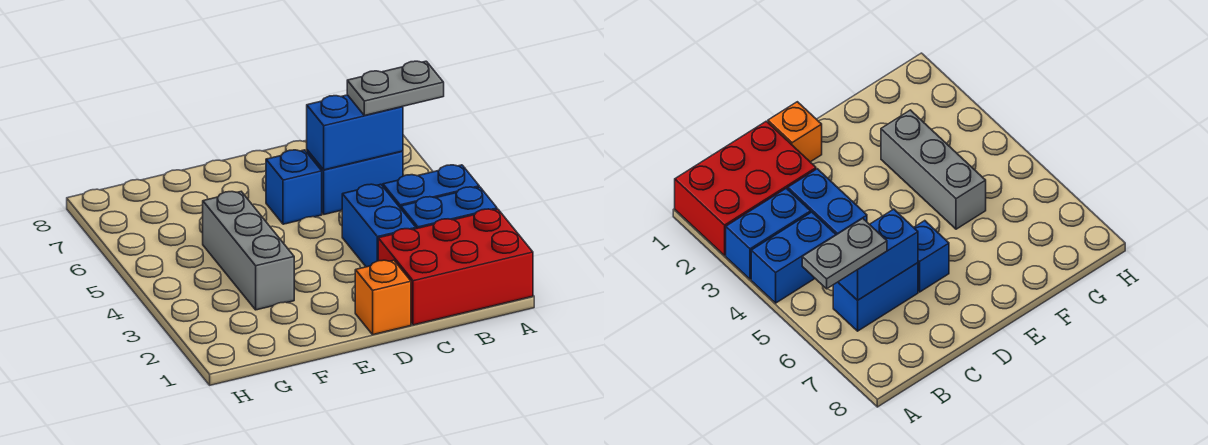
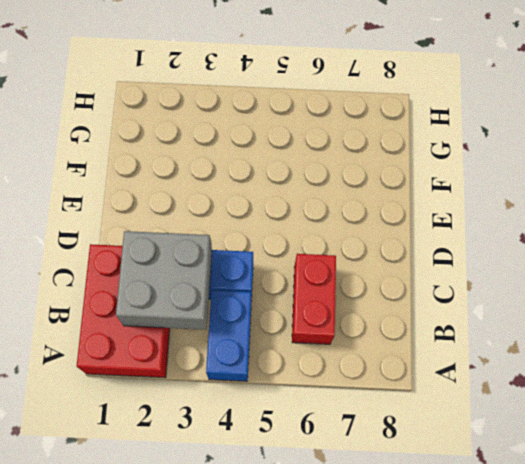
grey brick B2:C3 level 2 -> none
red brick B6:C6 level 1 -> blue brick B6:C6 level 1
none -> blue brick A3:B3 level 1
none -> orange brick D1 level 1

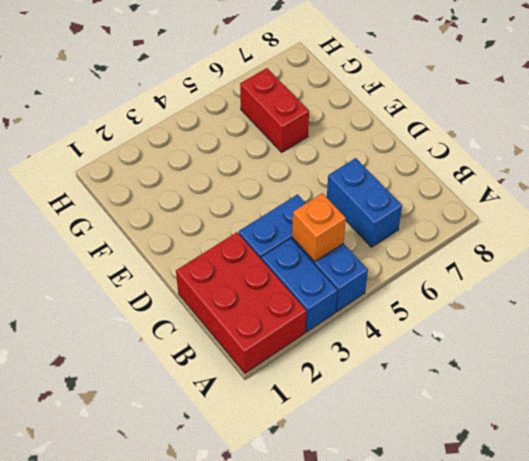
orange brick B4 level 2 -> orange brick D1 level 1
red brick F6:G6 level 1 -> none
none -> blue brick D6 level 1
none -> grey brick F3:F5 level 1

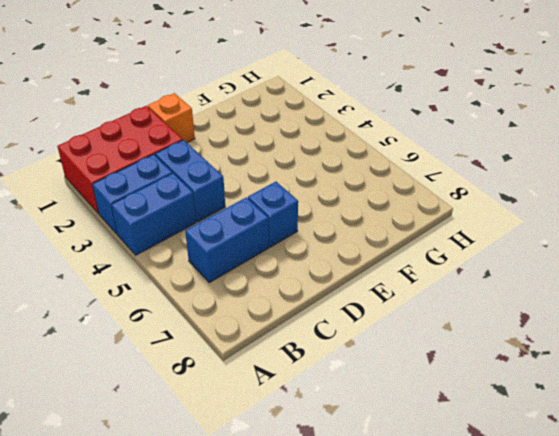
none -> grey brick F3:F5 level 1
none -> blue brick B6:C6 level 2

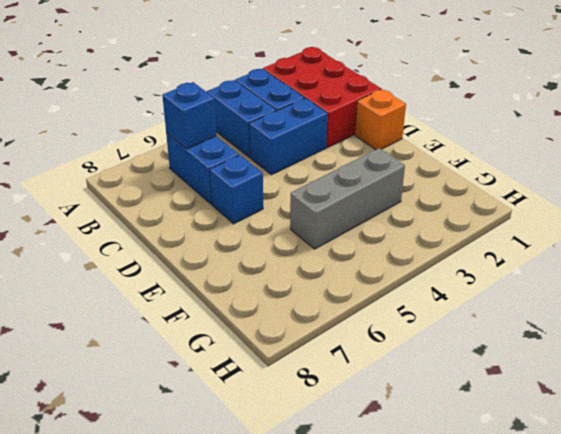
blue brick B6 level 2 -> blue brick B6:C6 level 2
none -> grey plate A6:B6 level 3

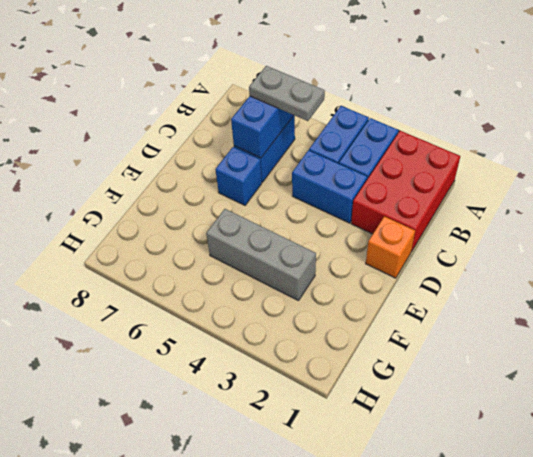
grey plate B5:B6 level 3 -> grey plate A6:B6 level 3

